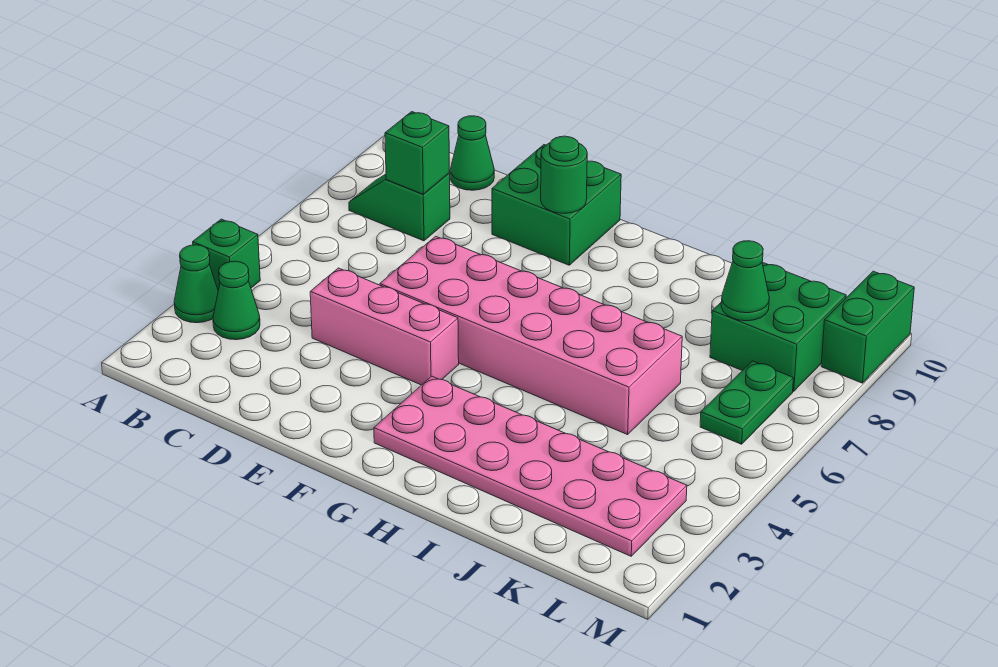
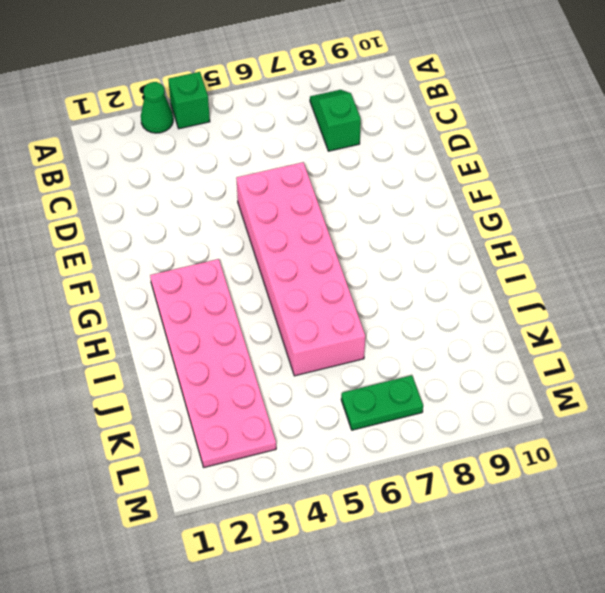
none -> green cone B3 level 1
none -> green cone C10 level 1
none -> pink brick D4:F4 level 1

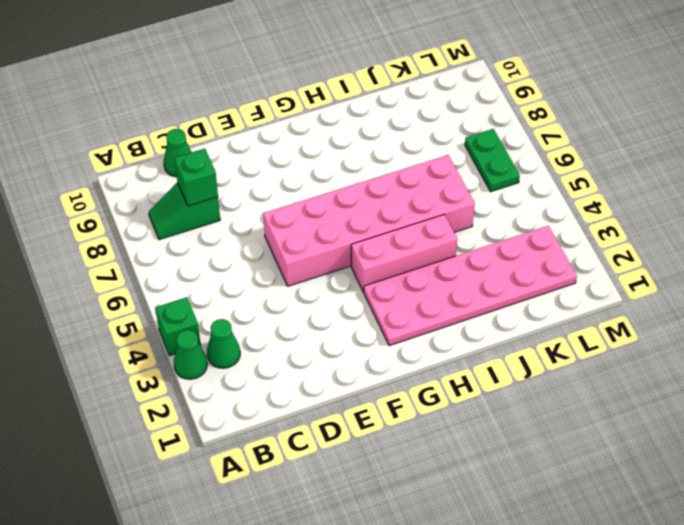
pink brick G4:I4 level 1 -> pink brick D4:F4 level 1
none -> green brick E9:F10 level 1
none -> green brick K8:L9 level 1
none -> green brick M9:M10 level 1

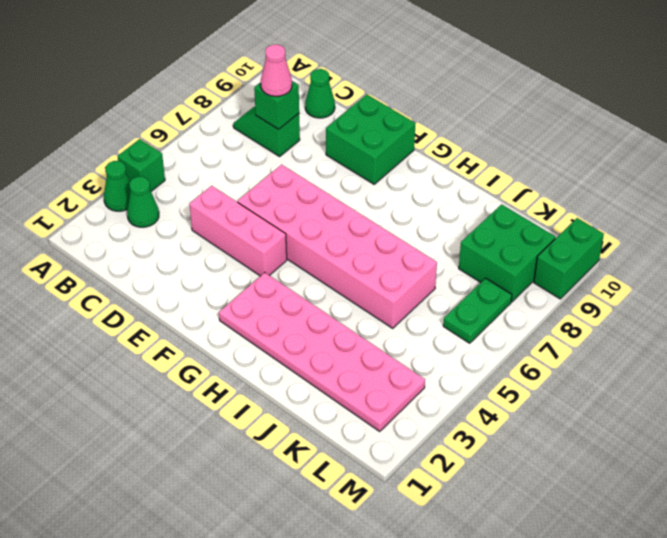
pink cone C8 level 3 -> none
none -> green round brick F9 level 2
none -> green cone K8 level 2

